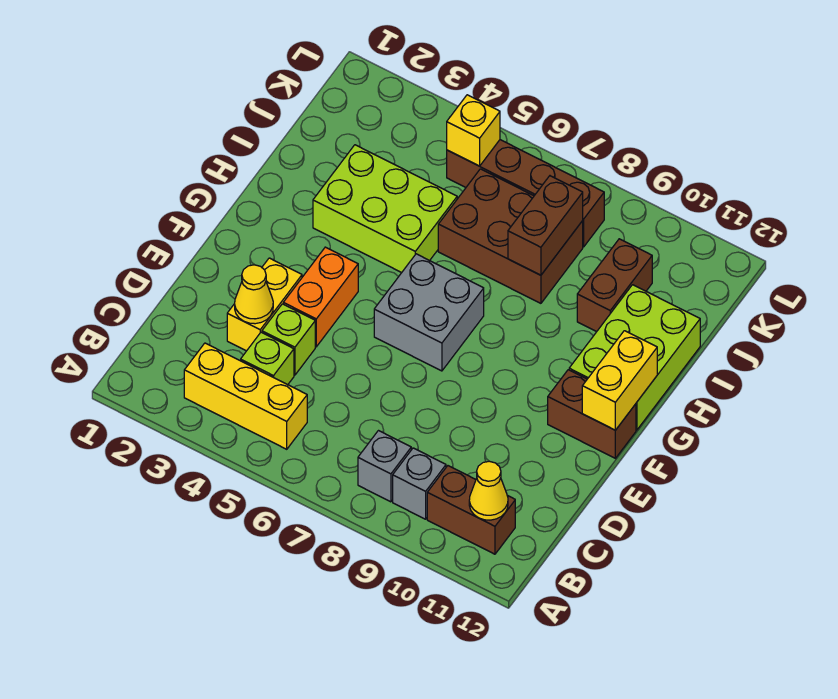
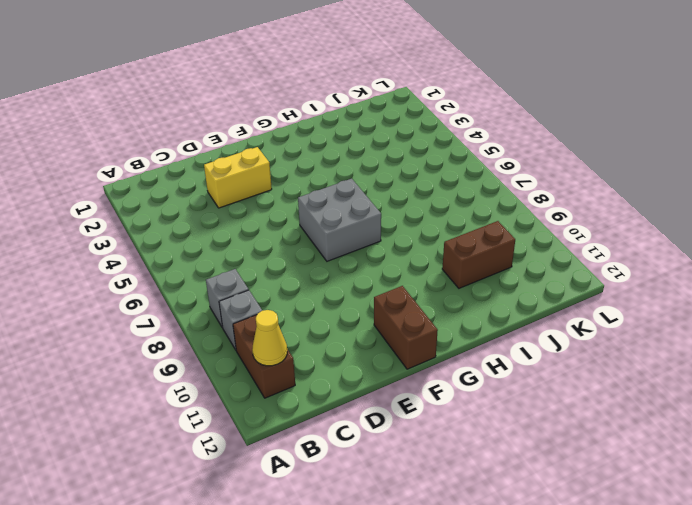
none -> yellow brick B3:B5 level 1
none -> lime brick C4 level 1
none -> lime brick D4 level 1

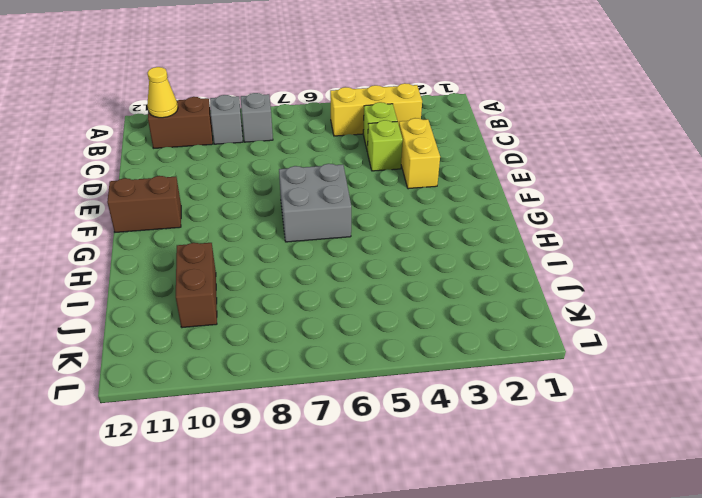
none -> orange brick E4:F4 level 1
none -> lime brick G11:I12 level 1
none -> lime brick H3:I5 level 1

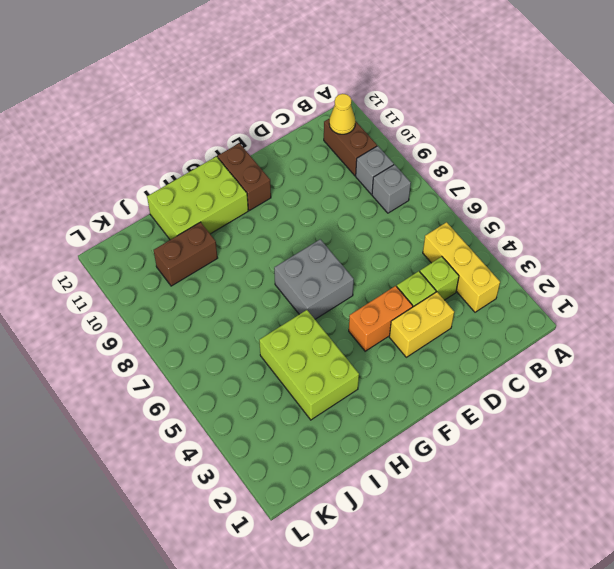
none -> brown brick I6:J8 level 1
none -> brown brick K5:K8 level 1
none -> yellow cone D3 level 2

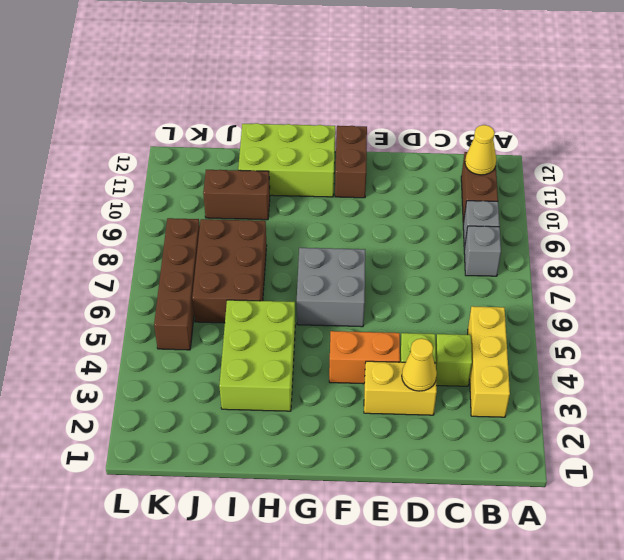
none -> yellow brick F12:G12 level 2
none -> brown brick I8:J8 level 2
none -> yellow brick K5 level 2

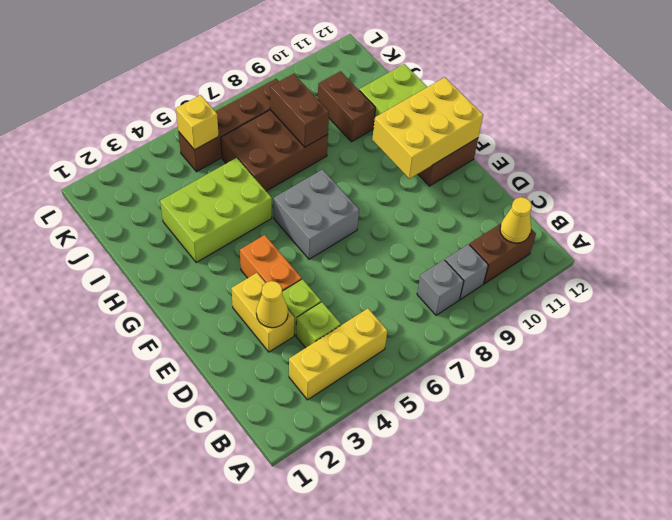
yellow brick F10:G12 level 2 -> yellow brick F12:G12 level 2

